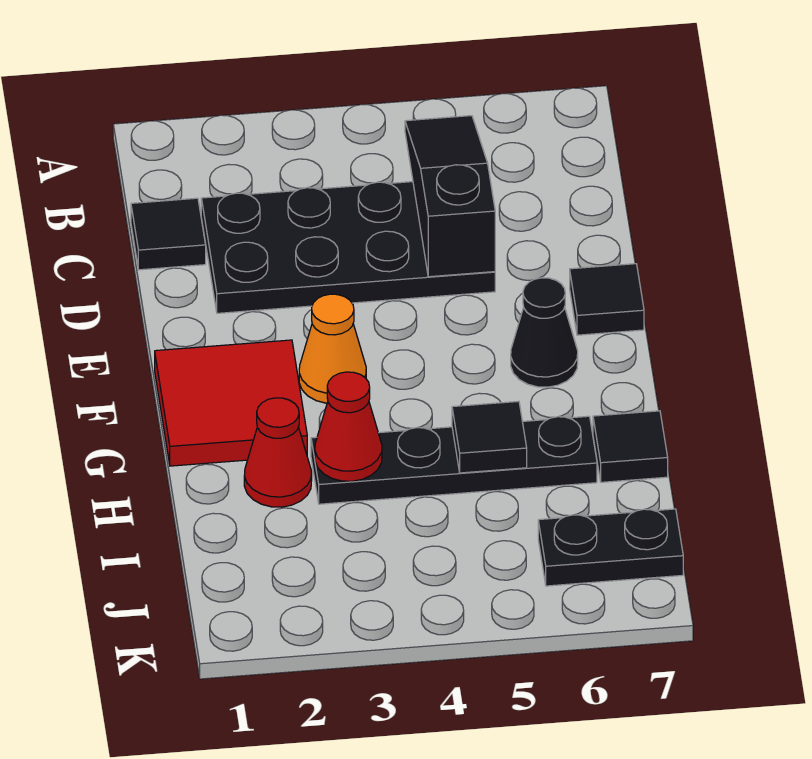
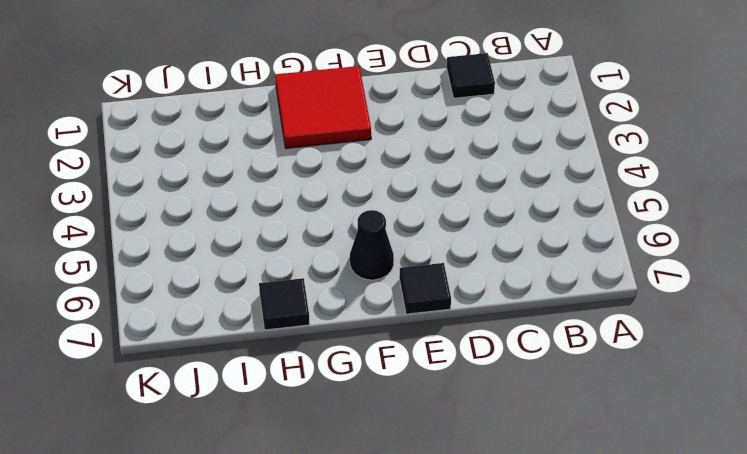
none -> black plate C2:D5 level 1
none -> orange cone F3 level 1
none -> red cone H2 level 1

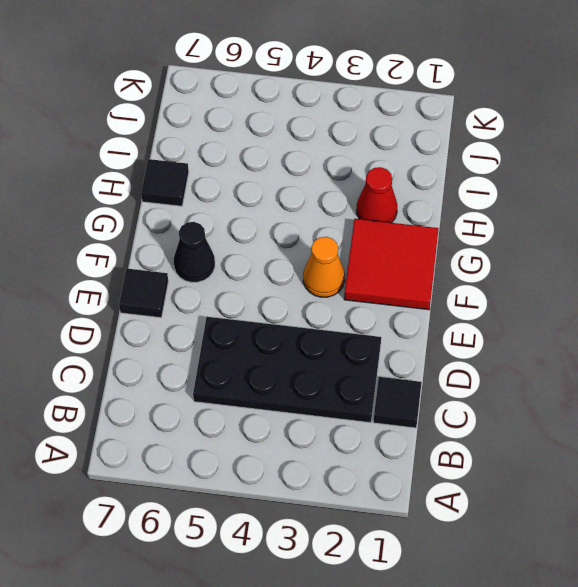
none -> black plate H3:H6 level 1
none -> black plate J6:J7 level 1
none -> black slope B5:D5 level 2 top D

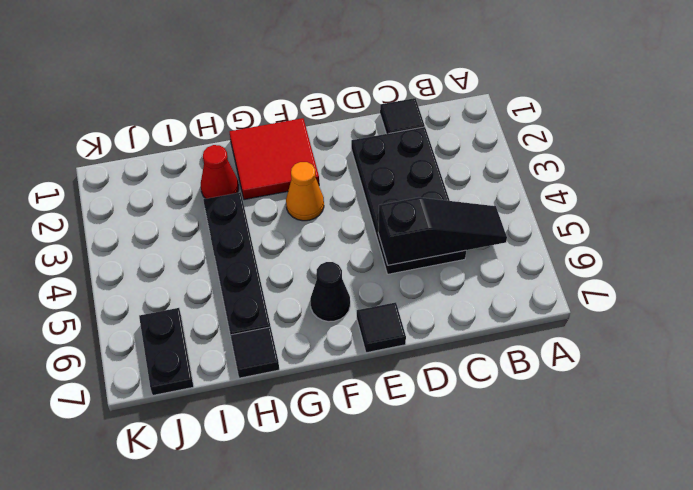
none -> red cone H3 level 2
none -> black tile H5 level 2

